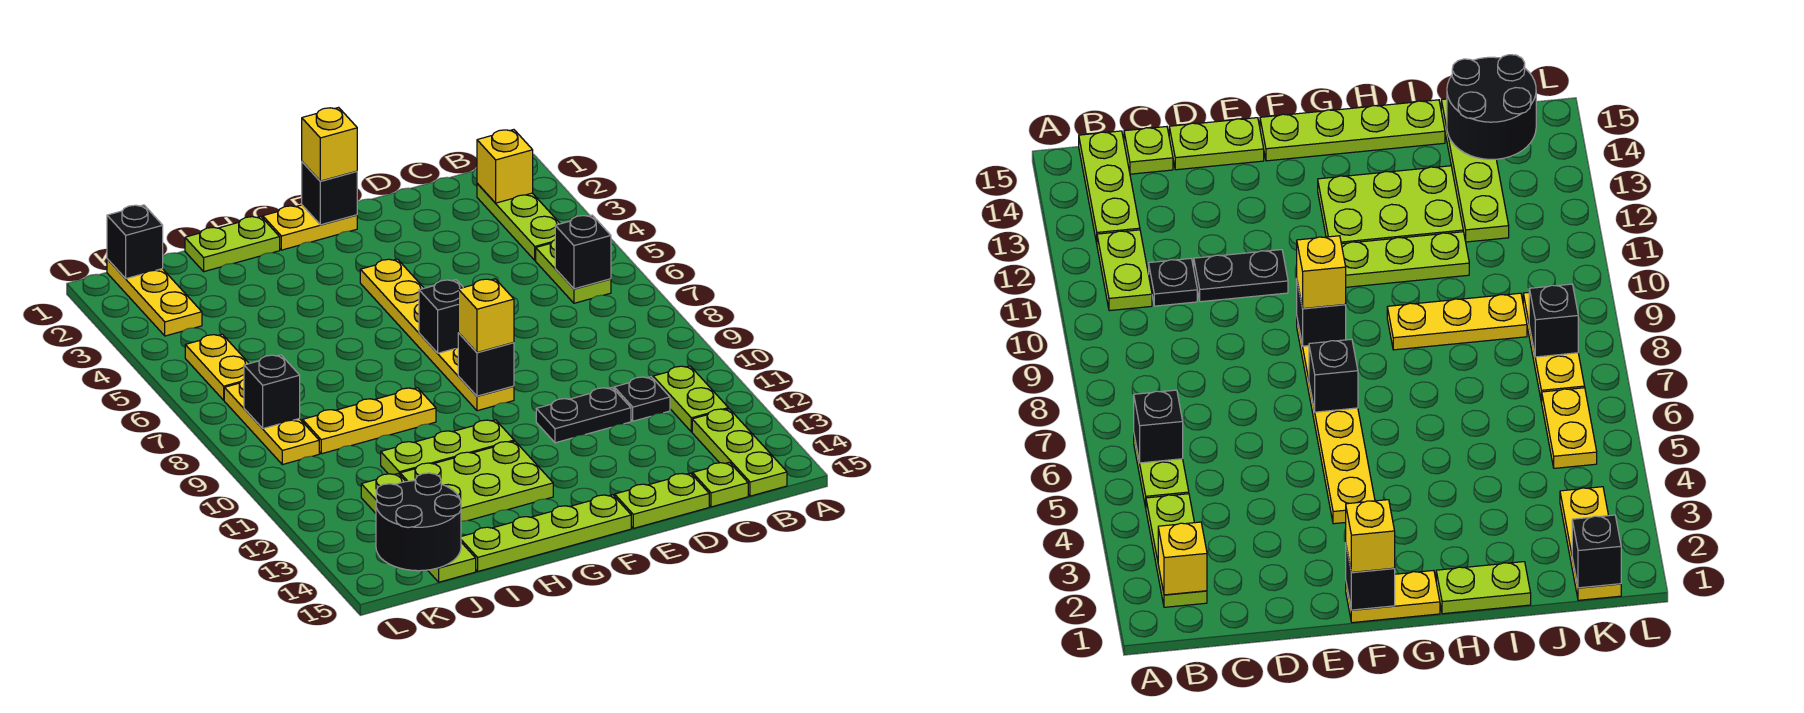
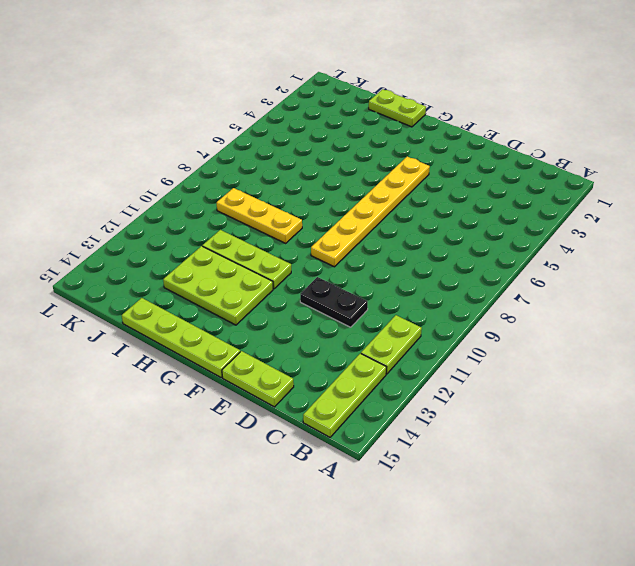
none -> lime plate B2:B4 level 1
none -> lime plate B5:B6 level 1
none -> black plate C11 level 1

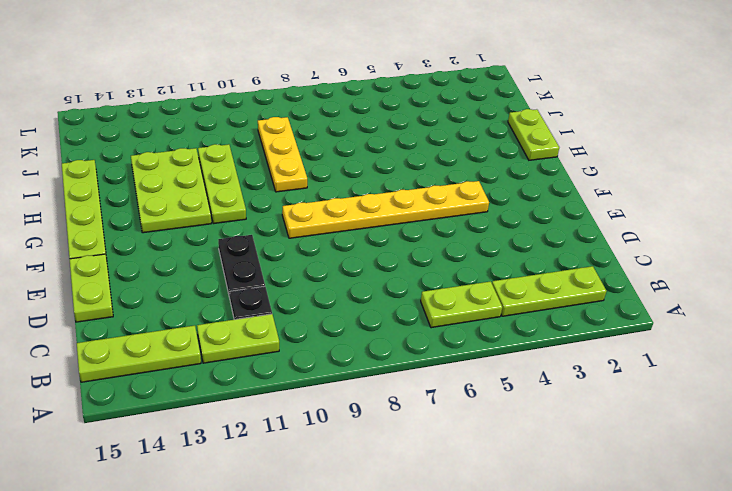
none -> lime plate C15 level 1
none -> yellow plate F1:G1 level 1
none -> lime plate J12:J15 level 1

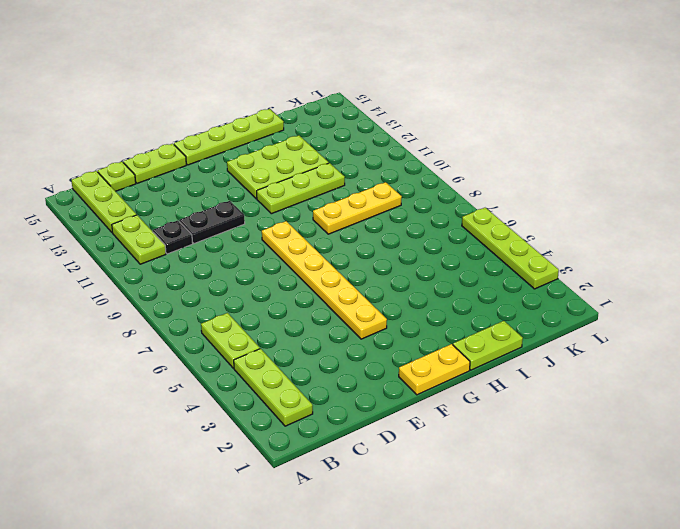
lime plate L3:L6 level 1 -> lime plate J12:J15 level 1
none -> yellow plate K1:K3 level 1
none -> yellow plate K5:K6 level 1
none -> yellow plate K7:K9 level 1

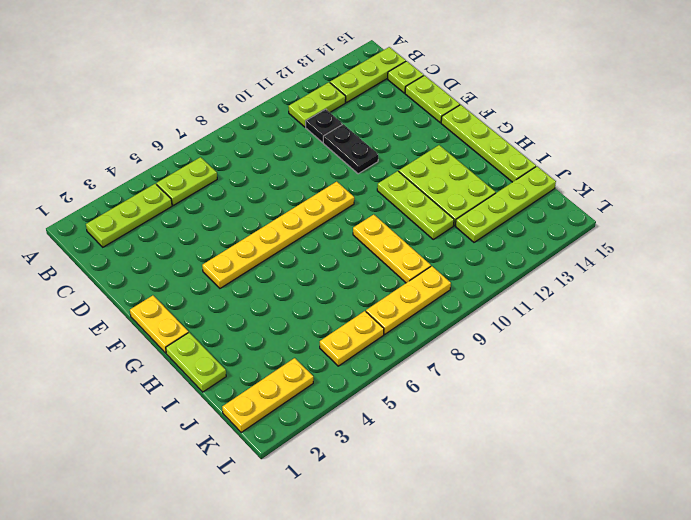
none -> yellow brick B2 level 2
none -> black brick B6 level 2
none -> black brick F1 level 2

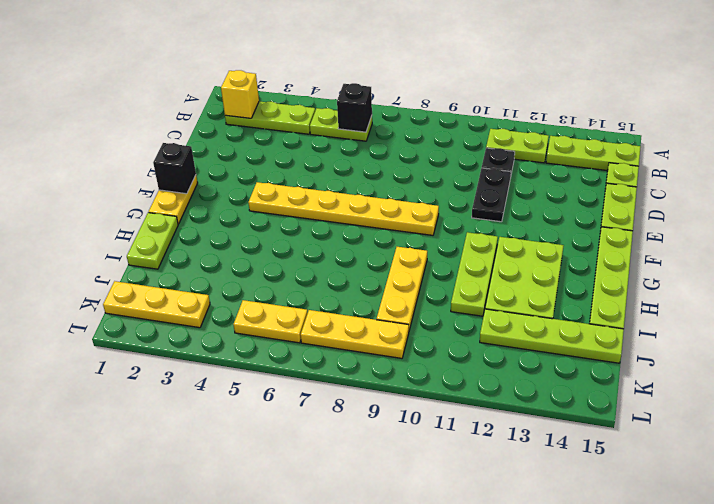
none -> black brick F7 level 2
none -> black brick F9 level 2
none -> black round brick J14:K15 level 2

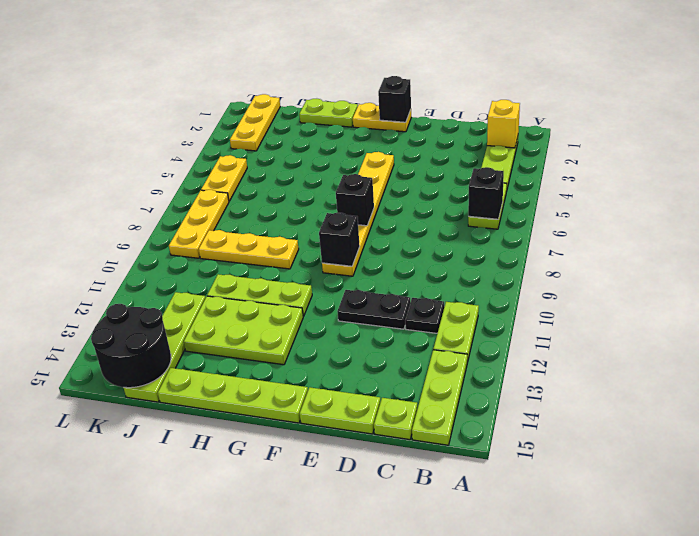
none -> black brick K1 level 2
none -> black brick K8 level 2
none -> yellow brick F1 level 3

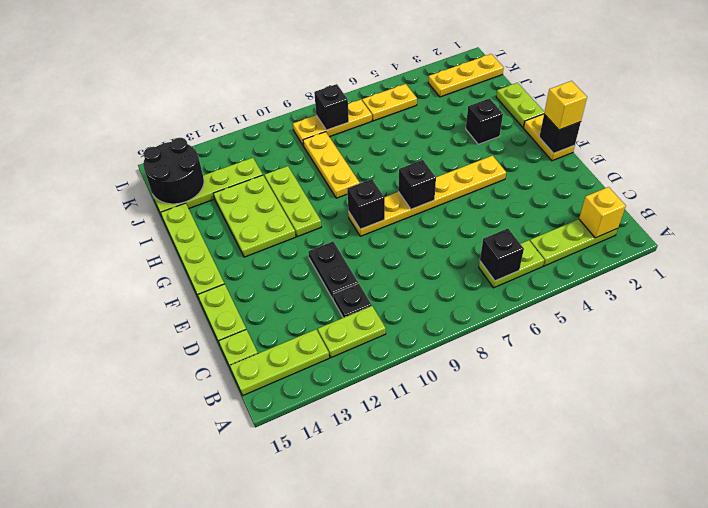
black brick H3 level 1 -> black brick K1 level 2
none -> yellow brick F9 level 3

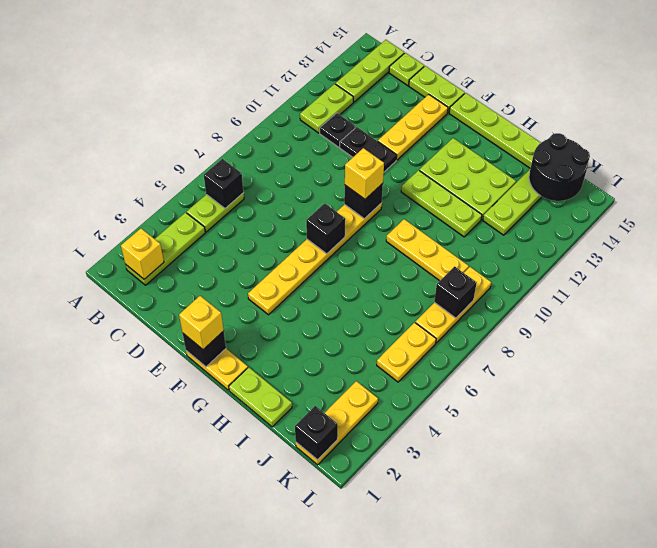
yellow plate E12:E14 level 1 -> none

